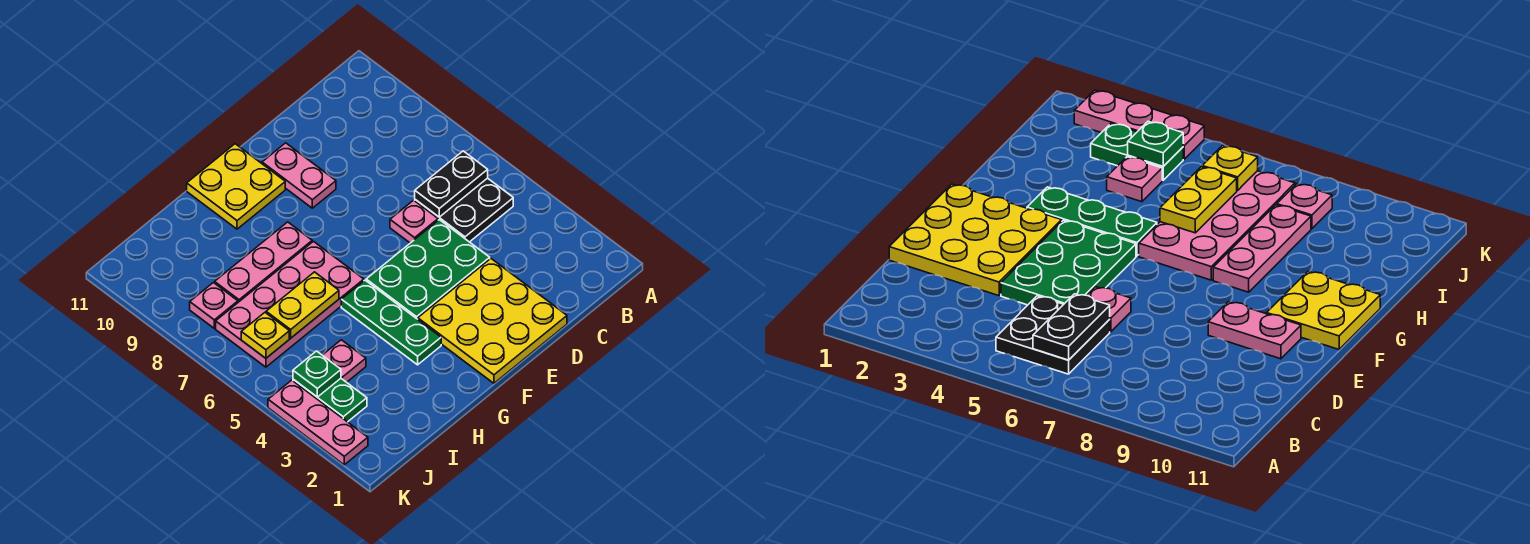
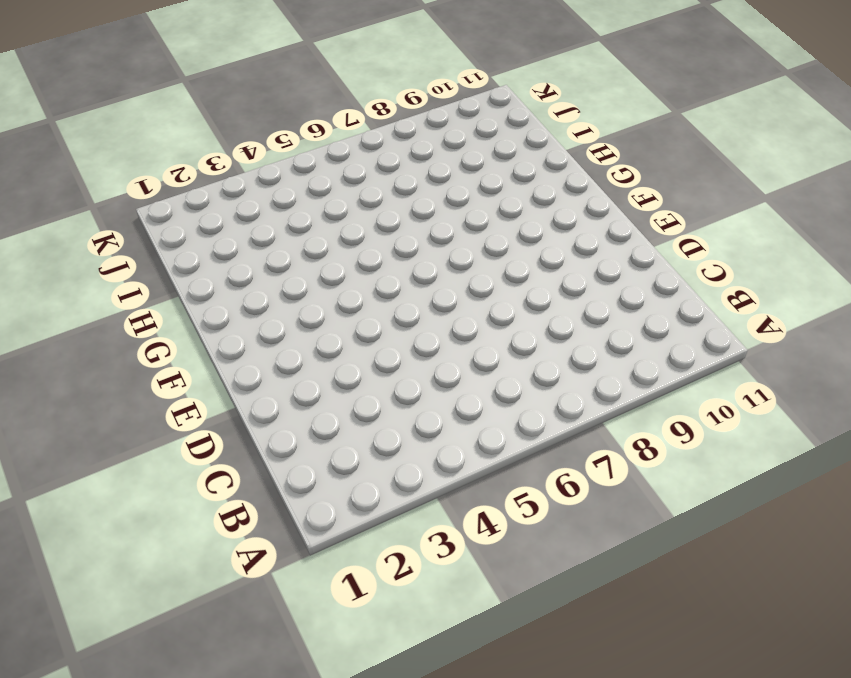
none -> black plate B5:C6 level 1
none -> yellow plate D1:F3 level 1
none -> green plate D4:F5 level 1

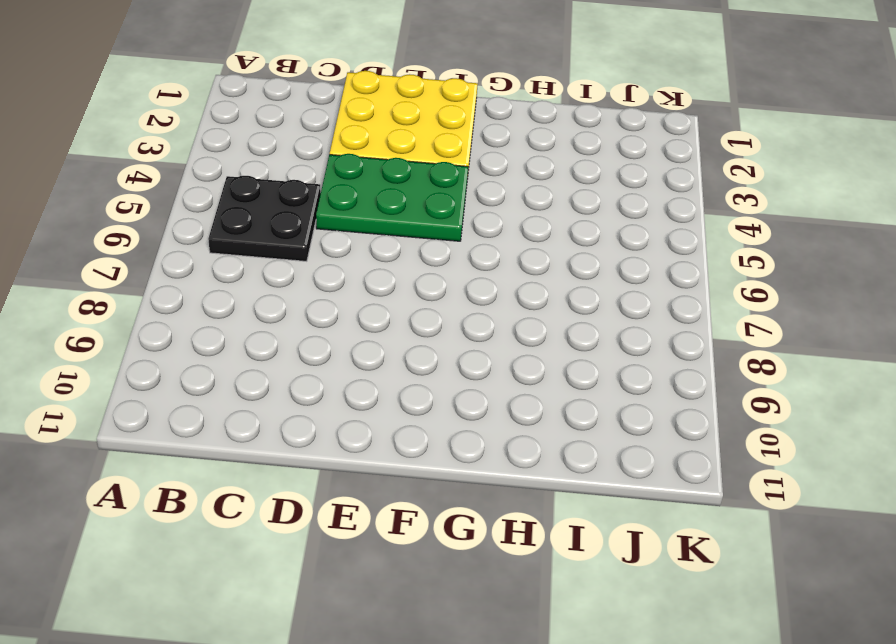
none -> pink plate D6 level 1
none -> pink plate E9:E10 level 1
none -> yellow plate F10:G11 level 1

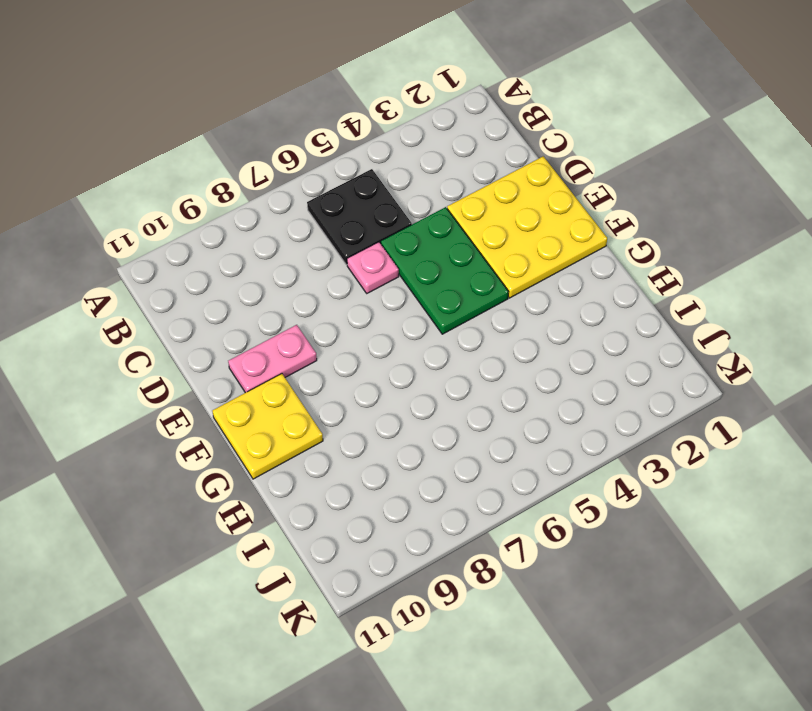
none -> green plate G3:G5 level 1
none -> pink plate G6:J7 level 1
none -> pink plate G8:I8 level 1

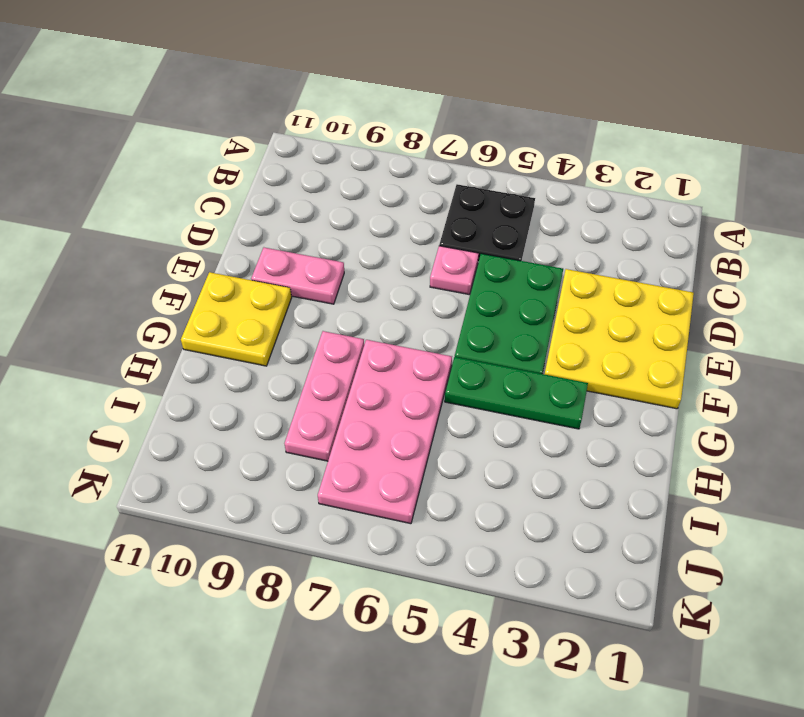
none -> pink plate I4 level 1
none -> green plate J3:J4 level 1
none -> pink plate J8 level 1

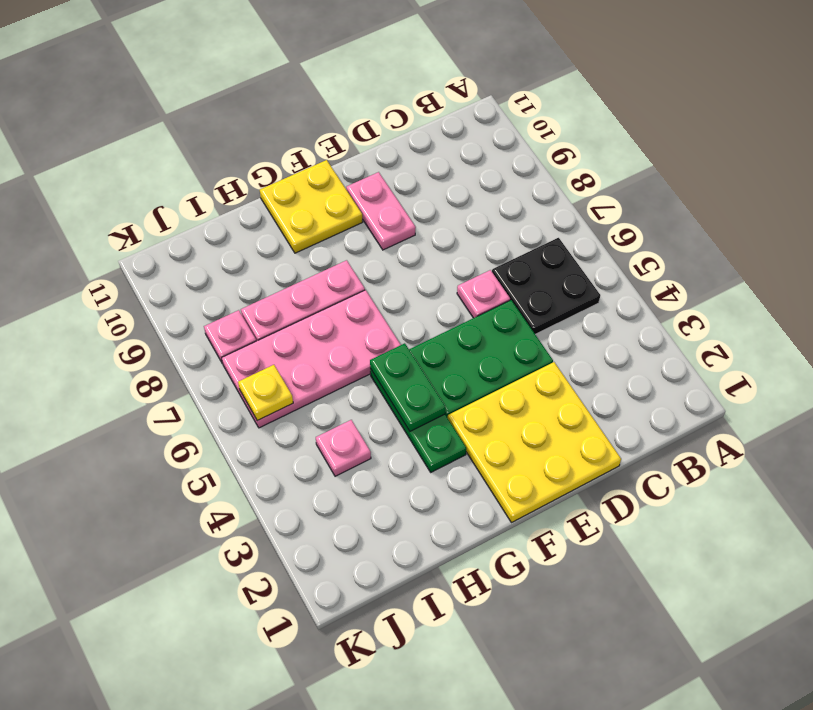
green plate G4:G5 level 2 -> green plate J3:J4 level 1
none -> pink plate K2:K4 level 1
none -> black plate B6:C6 level 2
none -> yellow plate H6:I6 level 2

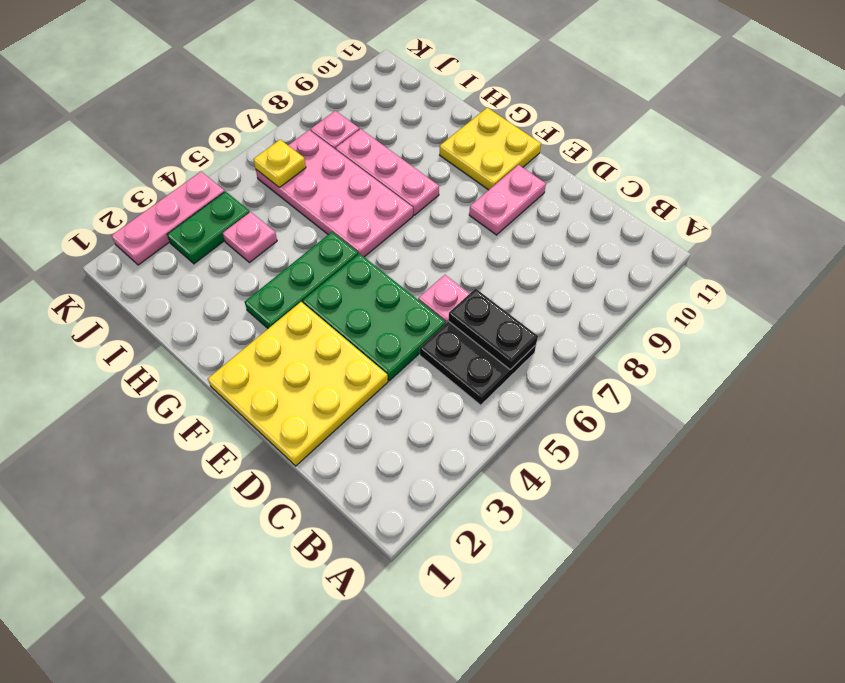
none -> yellow plate H6:I6 level 2
none -> green plate J4 level 2

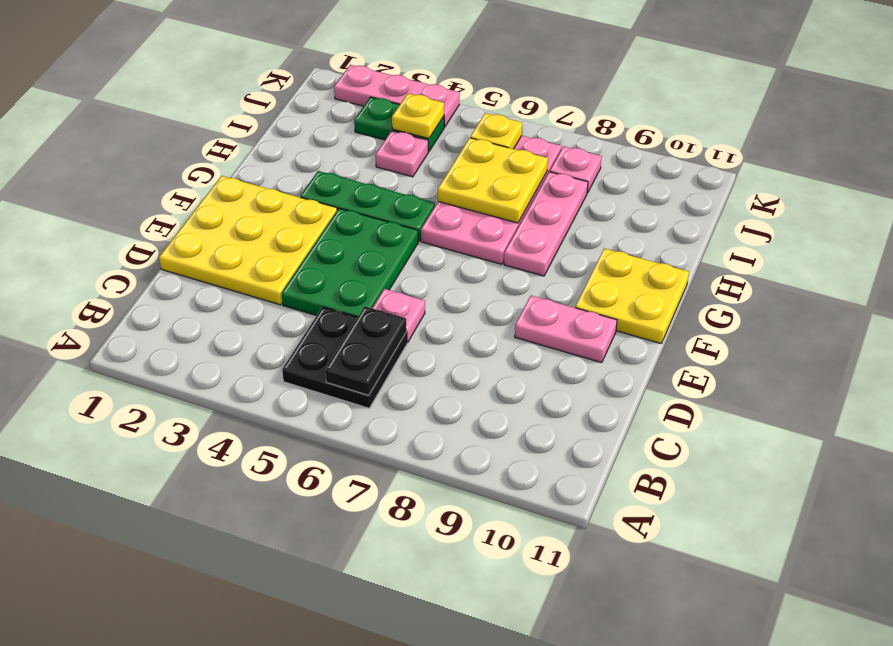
yellow plate H6:I7 level 2 -> yellow plate H6:I6 level 2
yellow plate J4 level 2 -> green plate J4 level 2

